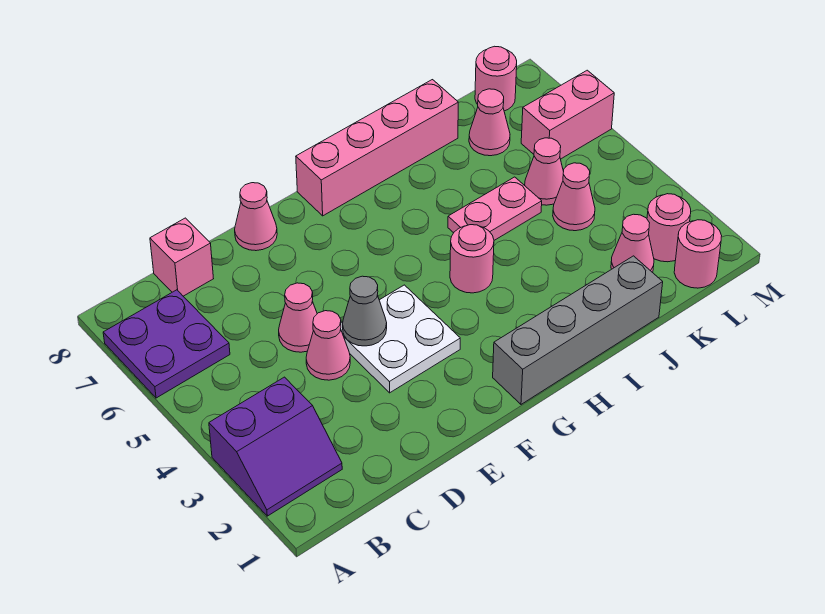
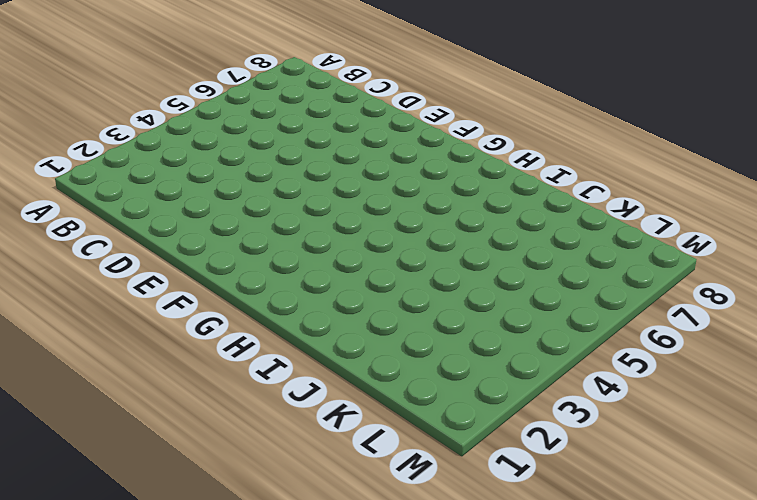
none -> purple slope A2:B3 level 1 top 3
none -> purple plate A6:B7 level 1
none -> pink brick C8 level 1

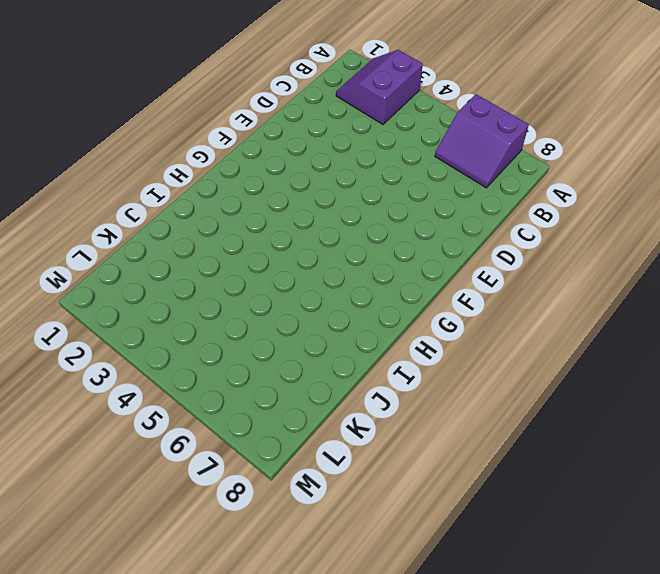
purple slope A6:B7 level 1 top A -> purple plate A6:B7 level 1
none -> pink brick C8 level 1
none -> pink cone D4 level 1
none -> pink cone D5 level 1

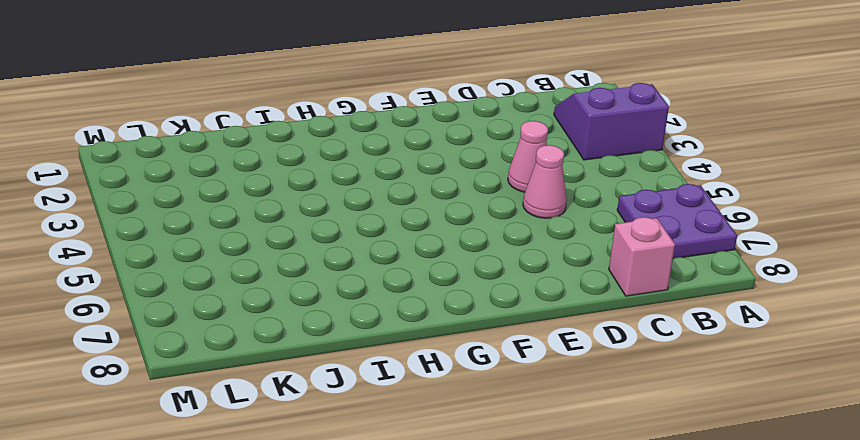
none -> white plate E3:F4 level 1
none -> pink cone E8 level 1
none -> grey brick G1:J1 level 1

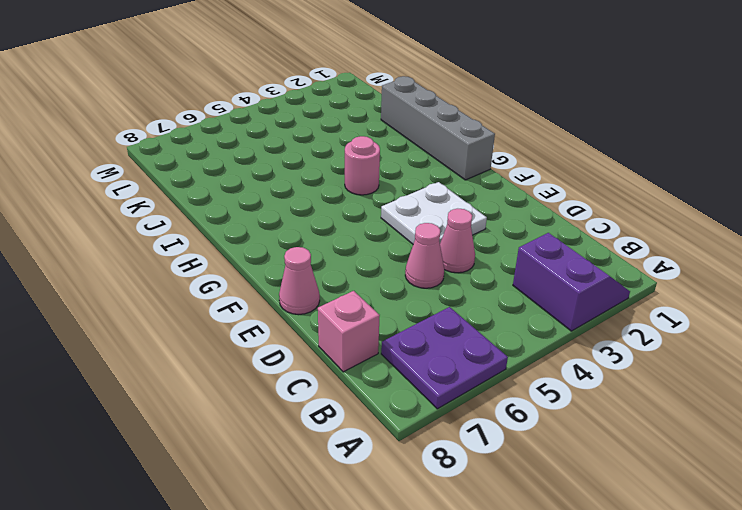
none -> pink brick G8:J8 level 1
none -> pink plate I5:J5 level 1
none -> pink cone K2 level 1

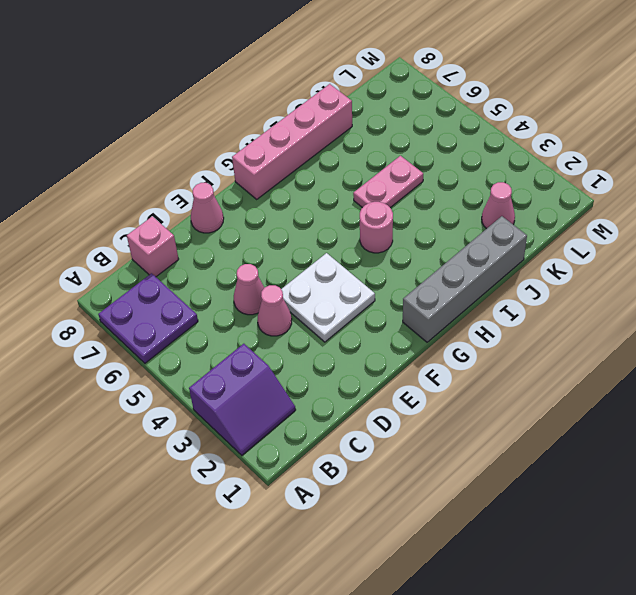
none -> pink cone K4 level 1
none -> pink cone K5 level 1
none -> pink cone K7 level 1

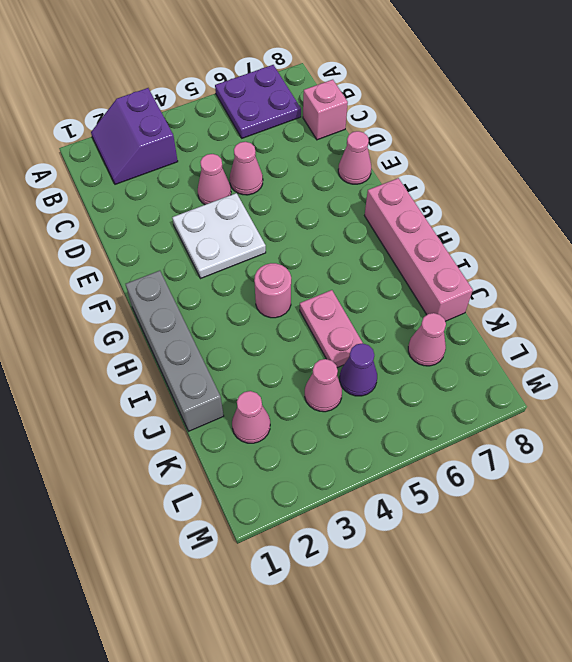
purple cone K5 level 1 -> pink cone K5 level 1
none -> pink round brick L1 level 1
none -> pink round brick L2 level 1
none -> pink brick L6:M6 level 1

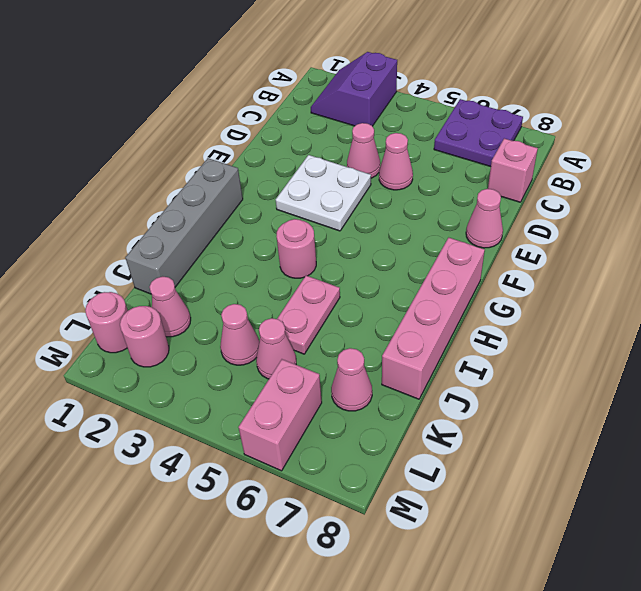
none -> pink round brick L8 level 1
none -> grey cone E4 level 2

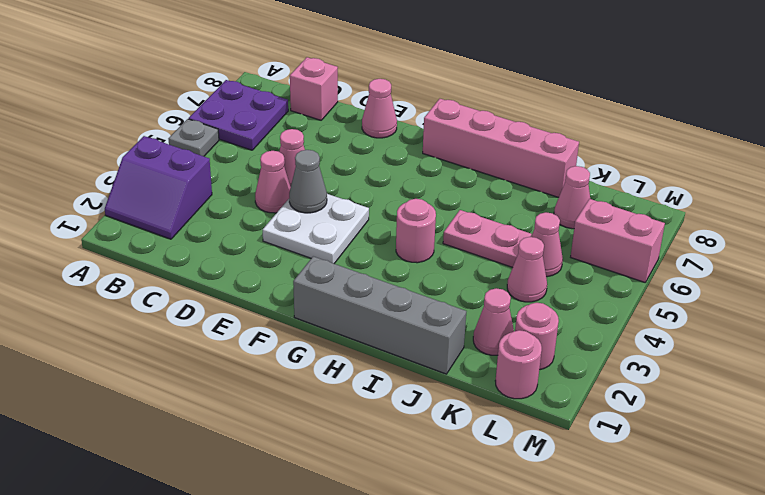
grey plate A5 level 1 -> none
none -> pink round brick L8 level 1

